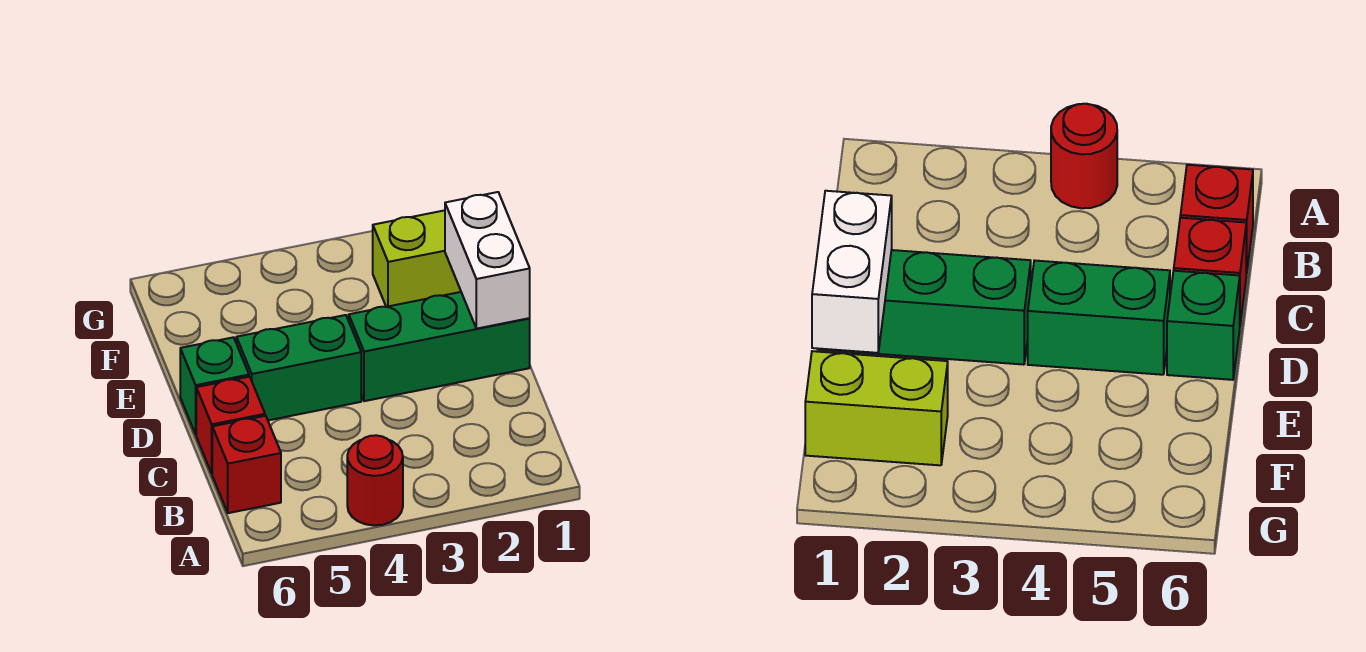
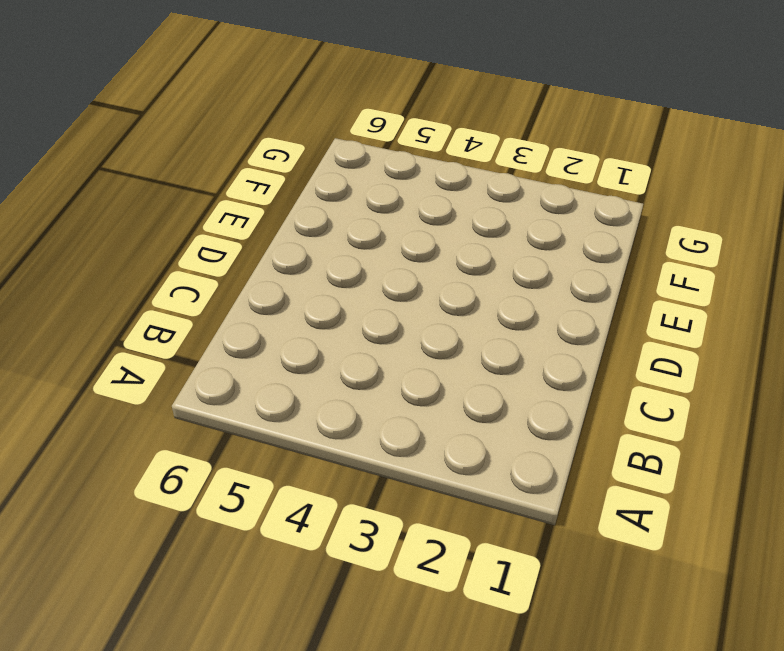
none -> red round brick A4 level 1
none -> red brick B6 level 1

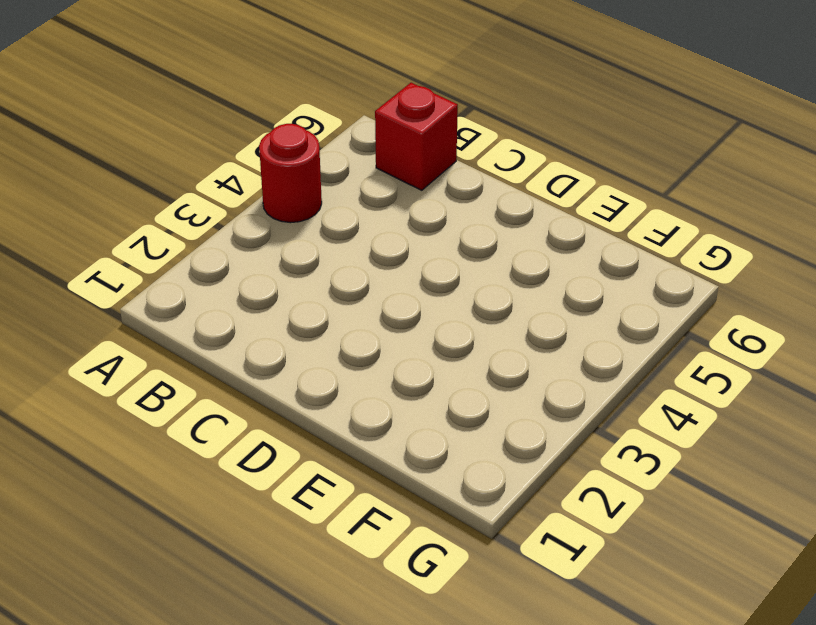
none -> red brick C6 level 1
none -> green brick D1:D3 level 1

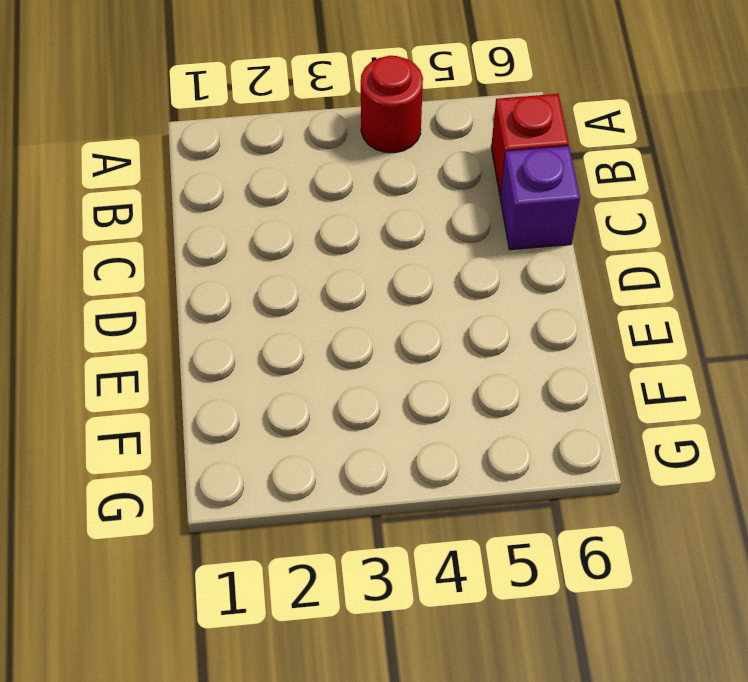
purple brick C6 level 1 -> red brick C6 level 1
none -> green brick D1:D3 level 1
none -> green brick D4:D5 level 1

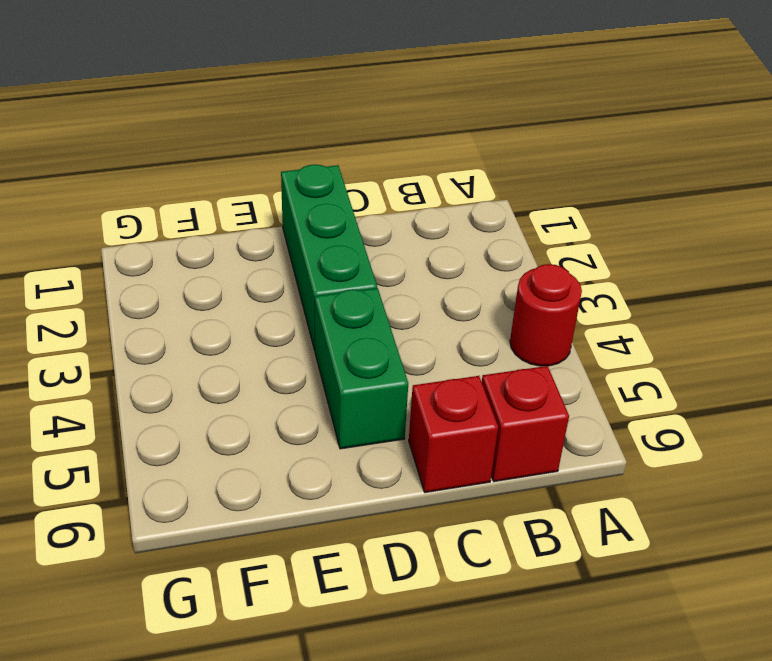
none -> green brick D6 level 1
none -> lime brick F1:F2 level 1

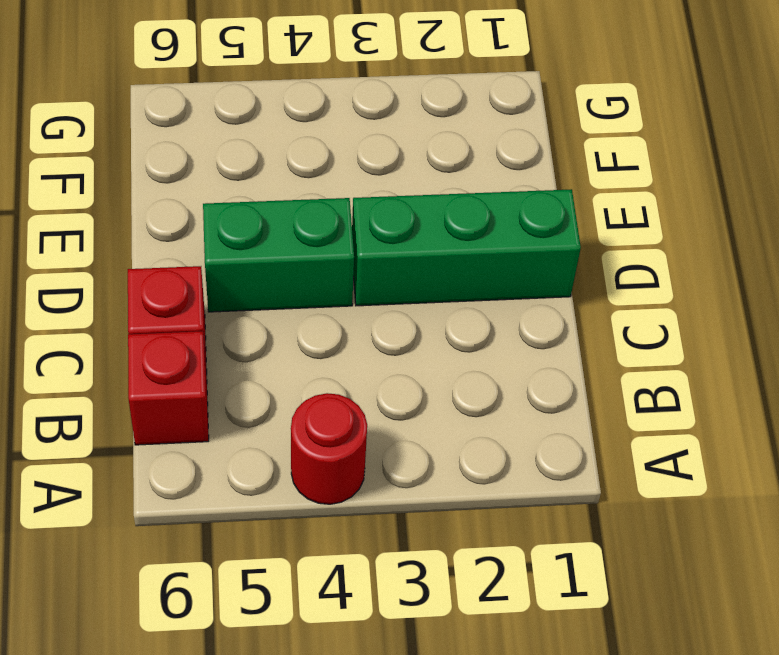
none -> green brick D6 level 1
none -> lime brick F1:F2 level 1

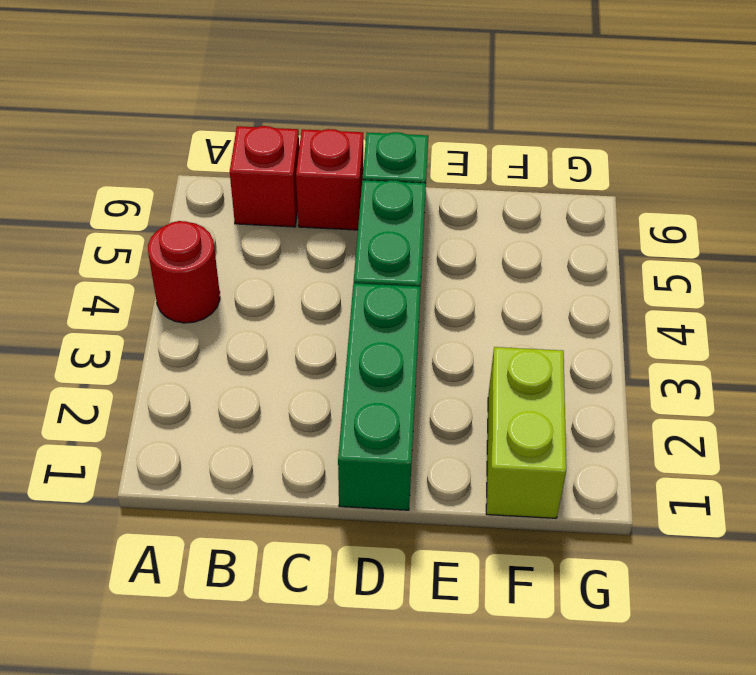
none -> white brick D1:E1 level 2

